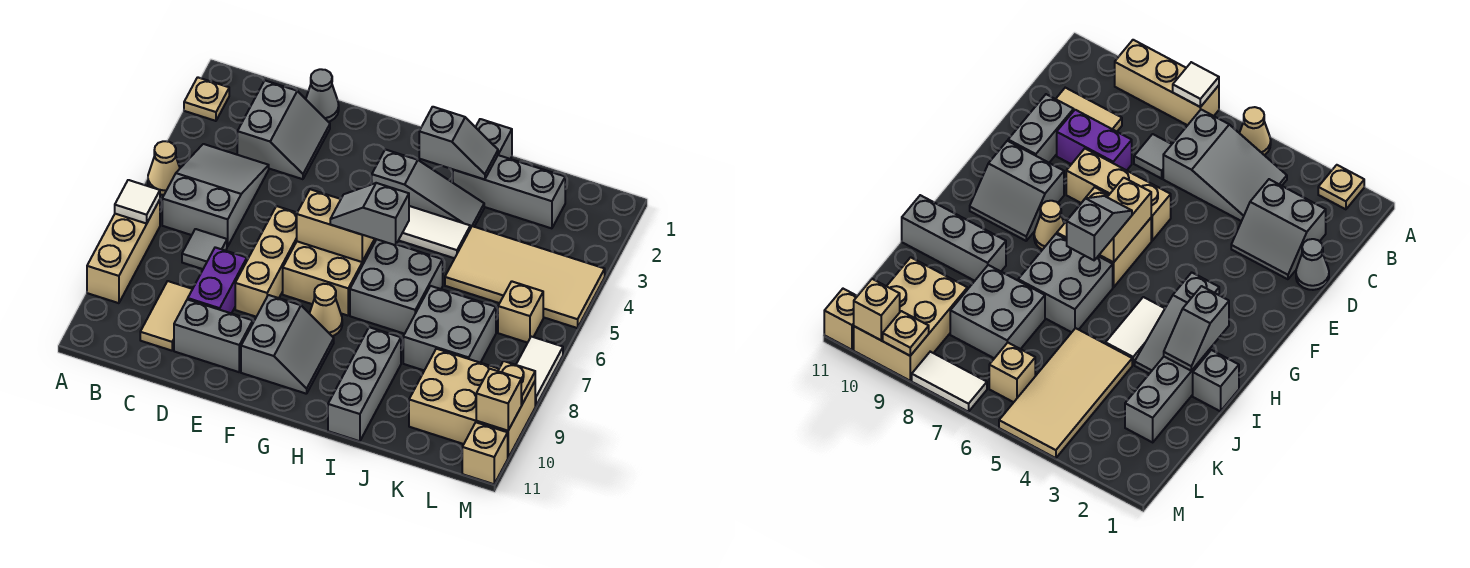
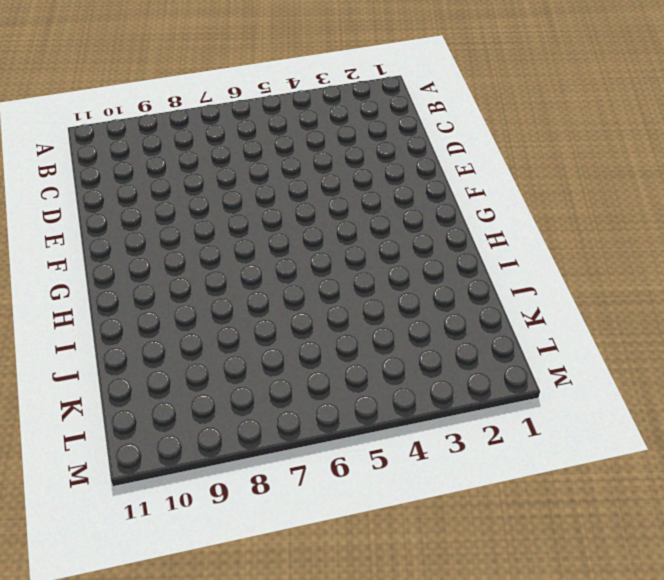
none -> tan plate A2 level 1
none -> tan cone A5 level 1
none -> tan brick A7:A9 level 1
none -> grey slope B4:C6 level 1 top 6

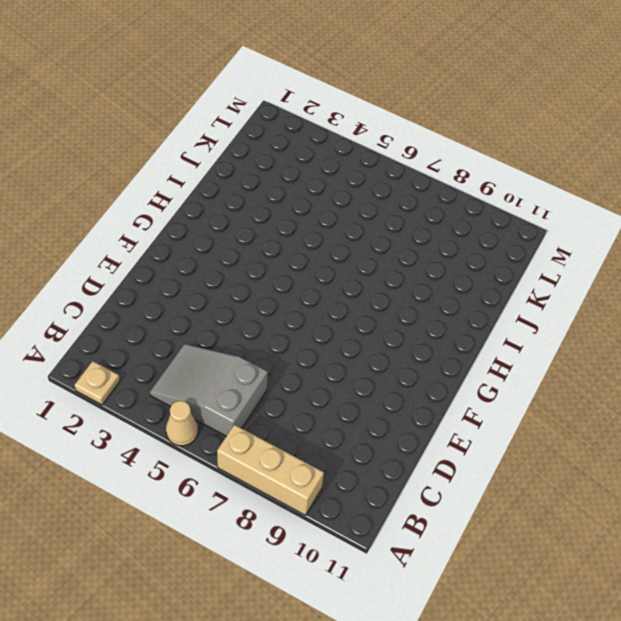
none -> grey slope C2:D3 level 1 top C
none -> grey tile C7 level 1
none -> tan tile C9:C10 level 1
none -> grey cone D1 level 1

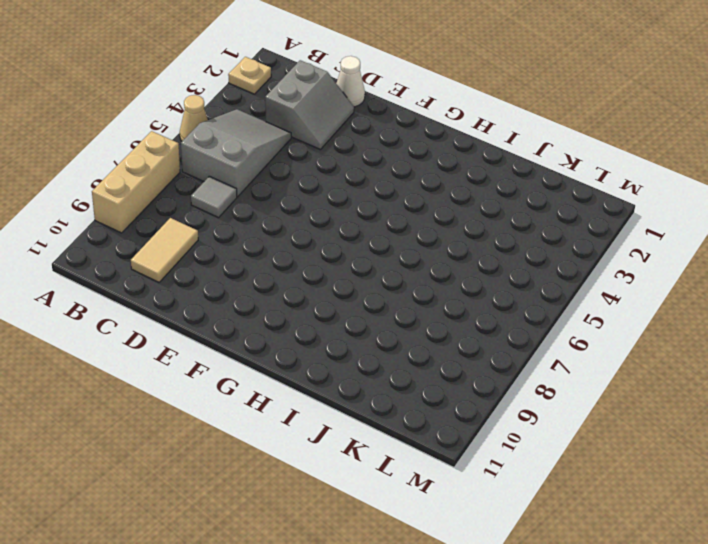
white cone D1 level 1 -> grey cone D1 level 1
none -> purple brick D8:D9 level 1
none -> grey brick D10:E10 level 1
none -> tan brick E6:E8 level 1
none -> tan brick F6:G7 level 1

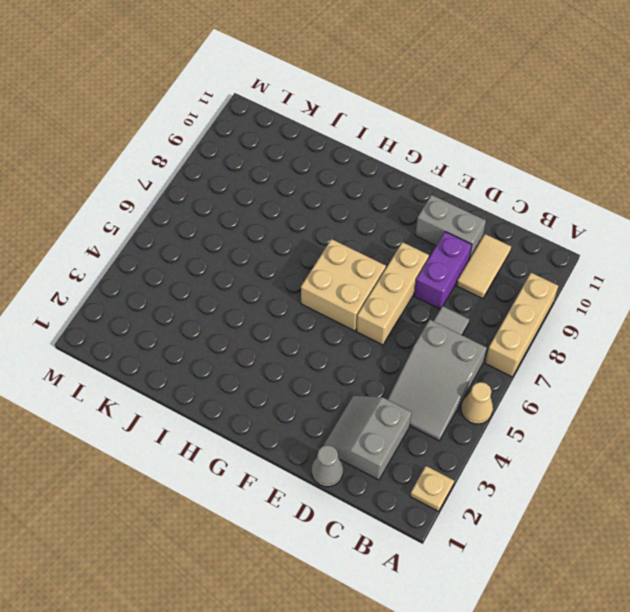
none -> grey slope F9:G10 level 1 top F
none -> grey slope G3:I3 level 1 top G
none -> tan cone G8 level 1
none -> white tile H4:I4 level 1

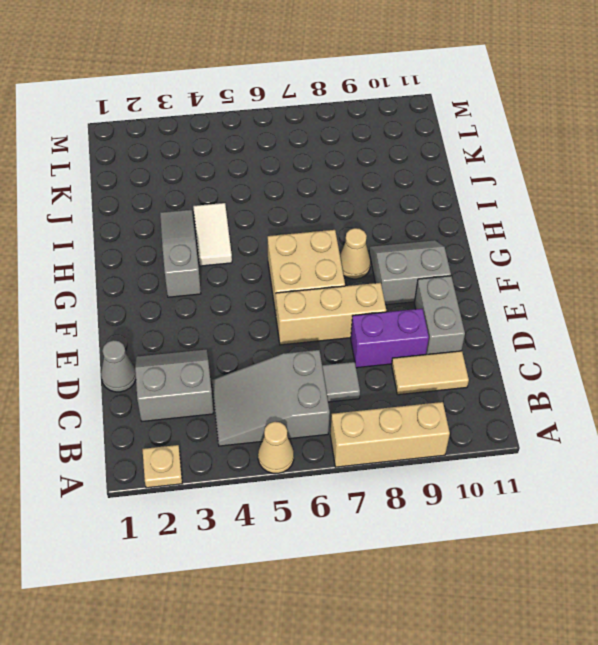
none -> grey brick H6:I7 level 1
none -> grey brick I1 level 1
none -> grey brick I2:K2 level 1
none -> grey brick I9:I11 level 1

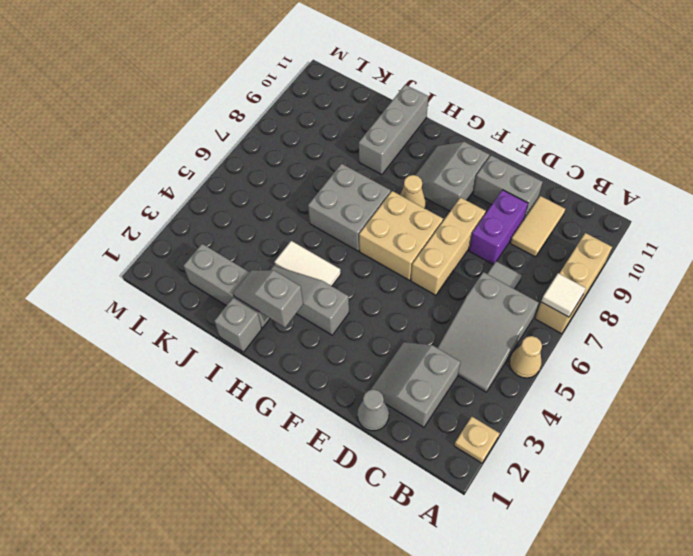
none -> tan tile J4:M5 level 1
none -> grey brick J7:K8 level 1
none -> tan brick K9:M10 level 1
none -> tan brick L6 level 1

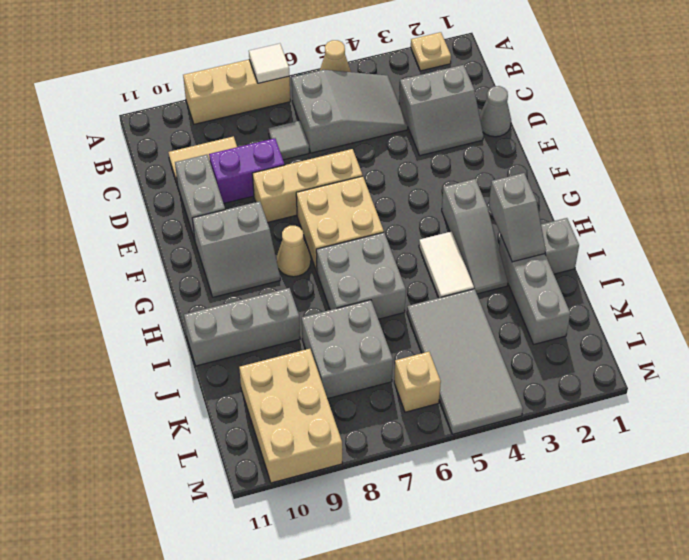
grey tile J4:M5 level 1 -> tan tile J4:M5 level 1
none -> white tile M7:M8 level 1
none -> tan brick M11 level 1
none -> tan brick F6:G6 level 2
none -> tan plate M9 level 2

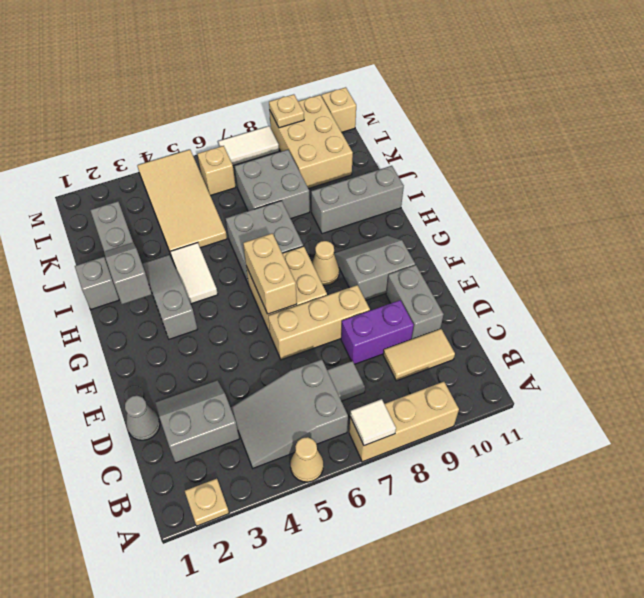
none -> tan brick M10 level 2
none -> grey slope G6:H6 level 3 top H

